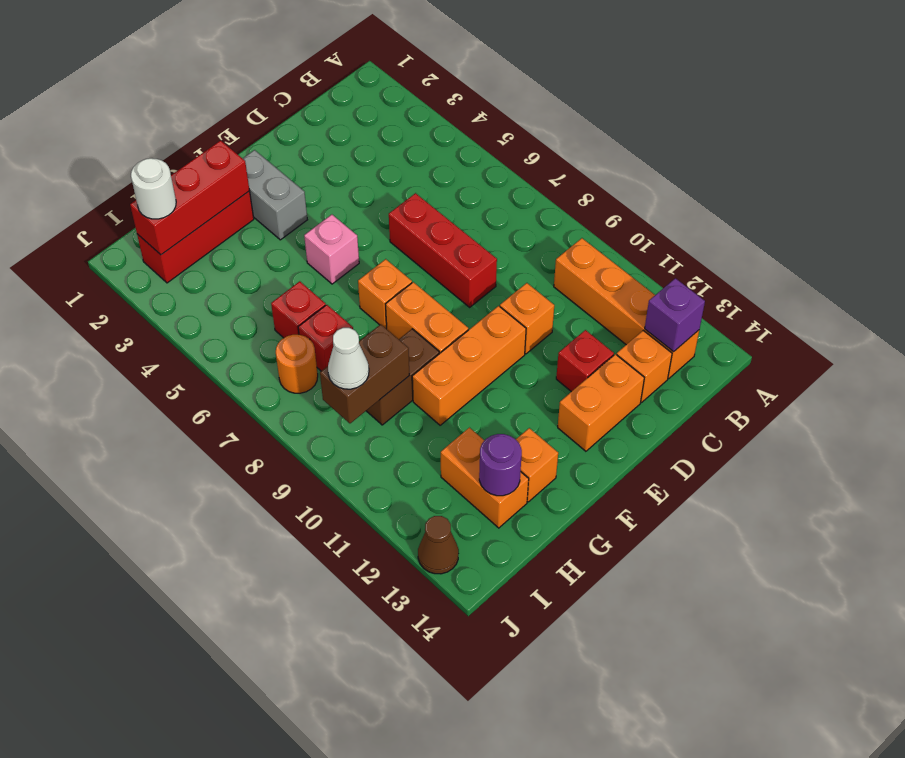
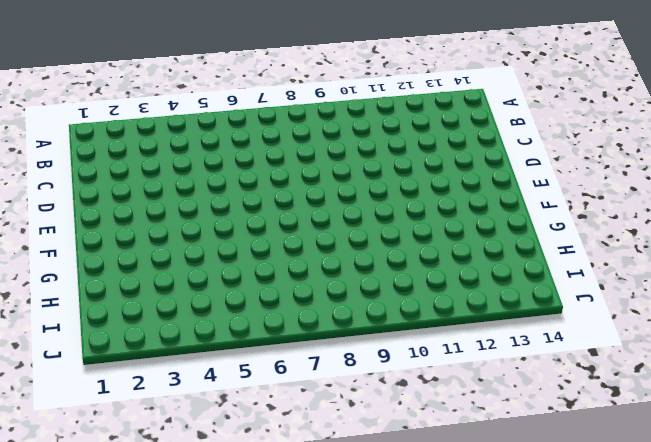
none -> orange brick B10:B13 level 1
none -> orange brick C13 level 1
none -> red brick D6:D8 level 1

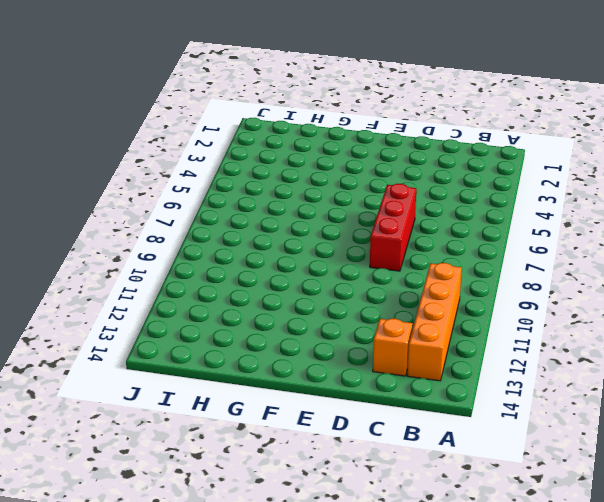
none -> orange brick D10 level 1
none -> red brick D12 level 1
none -> orange brick D13:E13 level 1

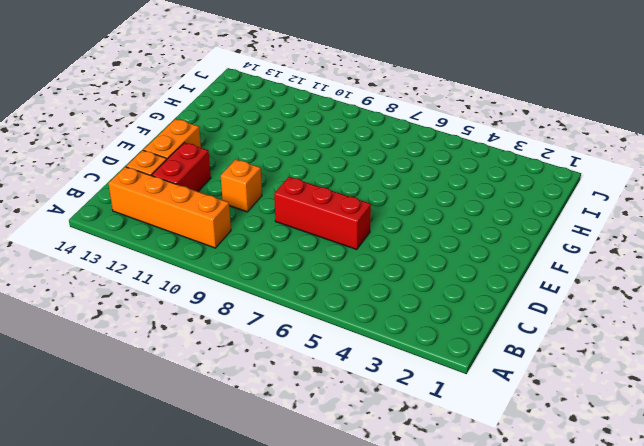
red brick C12:D12 level 1 -> red brick D12 level 1
none -> orange brick E10:G10 level 1
none -> grey brick F2:F3 level 1
none -> pink brick F5 level 1

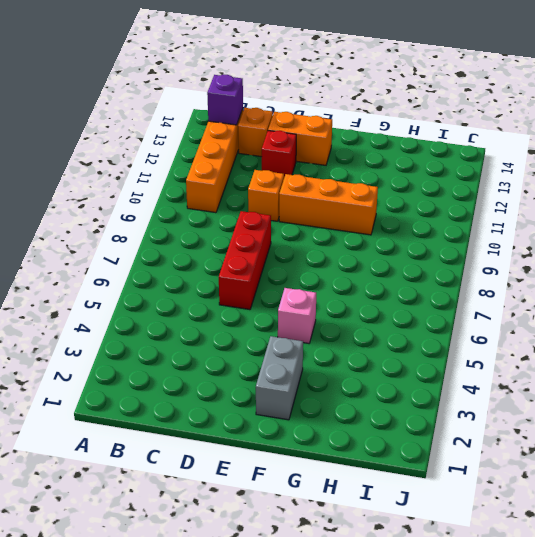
none -> orange brick F7 level 1
none -> orange brick F8:F9 level 1
none -> red brick G2:I2 level 1

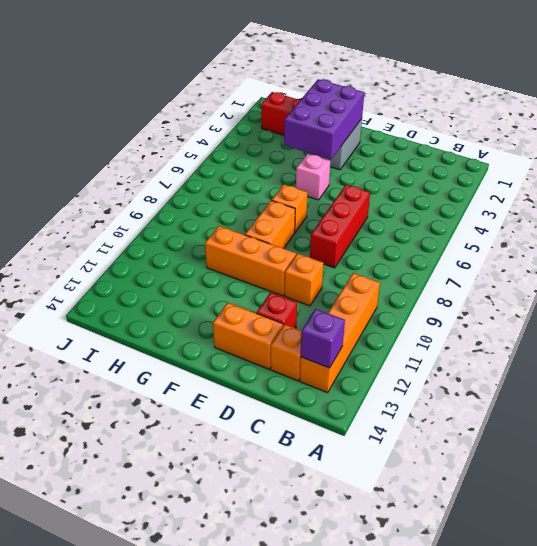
purple brick F2:G4 level 2 -> red brick G2:I2 level 2
none -> brown brick G9:H9 level 1
none -> orange brick G13 level 1
none -> red brick H6 level 1

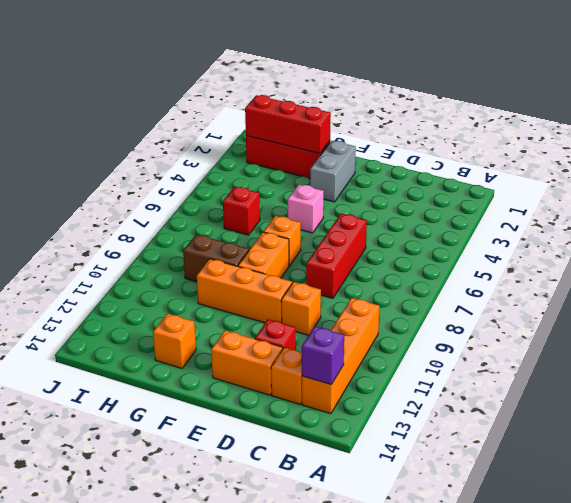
none -> red brick H7 level 1
none -> orange brick H12:H13 level 1
none -> orange round brick I7 level 1

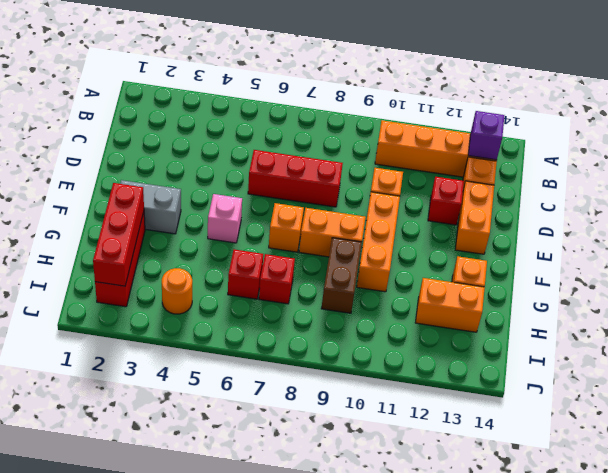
orange round brick I4 level 1 -> orange round brick I7 level 1
none -> brown cone J13 level 1
none -> brown brick H9:I9 level 2
none -> purple round brick H13 level 2

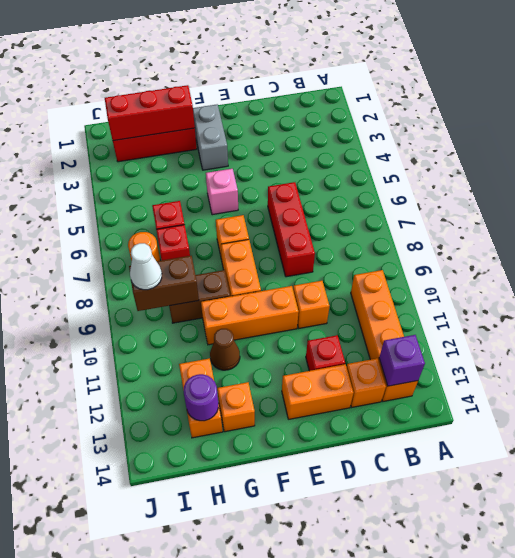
brown cone G11 level 1 -> brown cone J13 level 1
none -> white round brick I2 level 3

